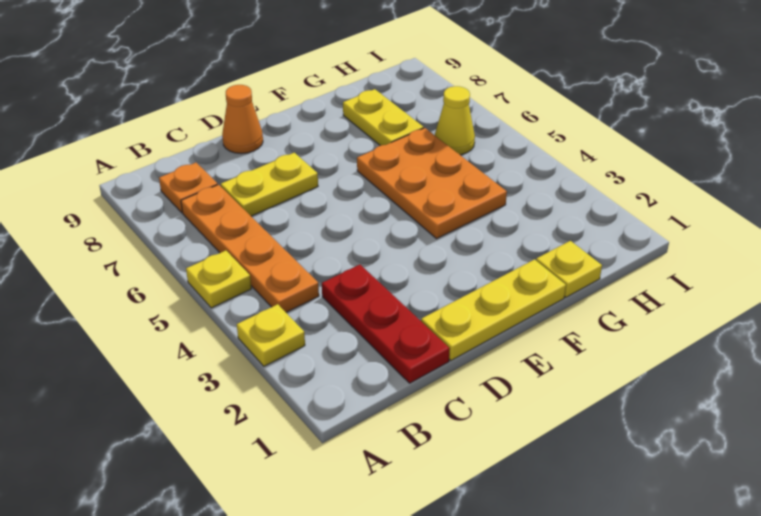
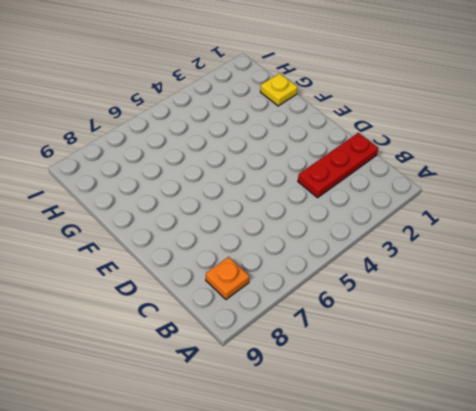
none -> yellow plate A3 level 1
none -> yellow plate A5 level 1
none -> orange plate B4:B7 level 1

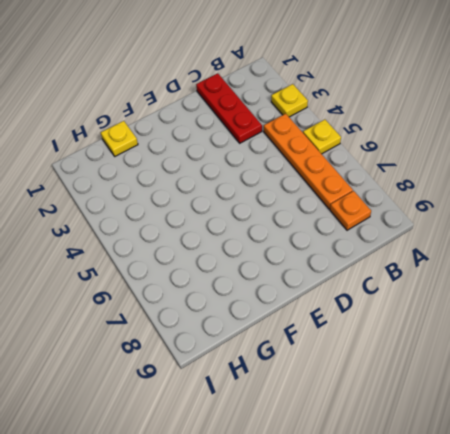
none -> yellow plate C7:D7 level 1
none -> yellow plate D1:F1 level 1
none -> orange cone D9 level 1

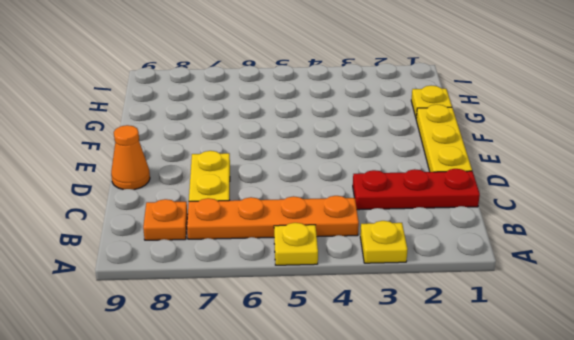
none -> orange plate F4:G6 level 1
none -> yellow plate G7:G8 level 1
none -> yellow cone H6 level 1

